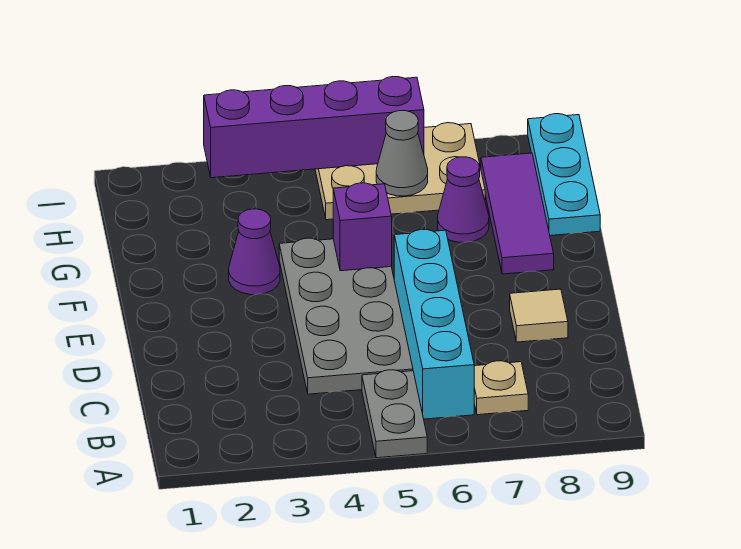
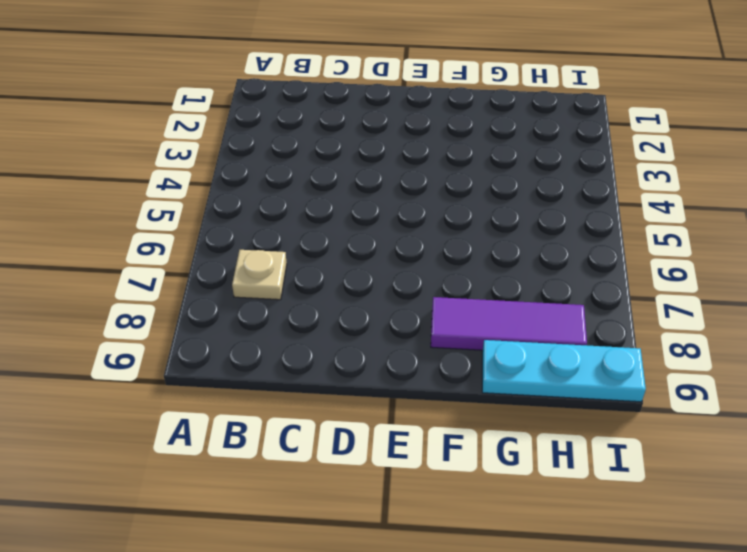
none -> grey plate A5:B5 level 1
none -> cyan brick B6:E6 level 1
none -> grey plate C4:F5 level 1

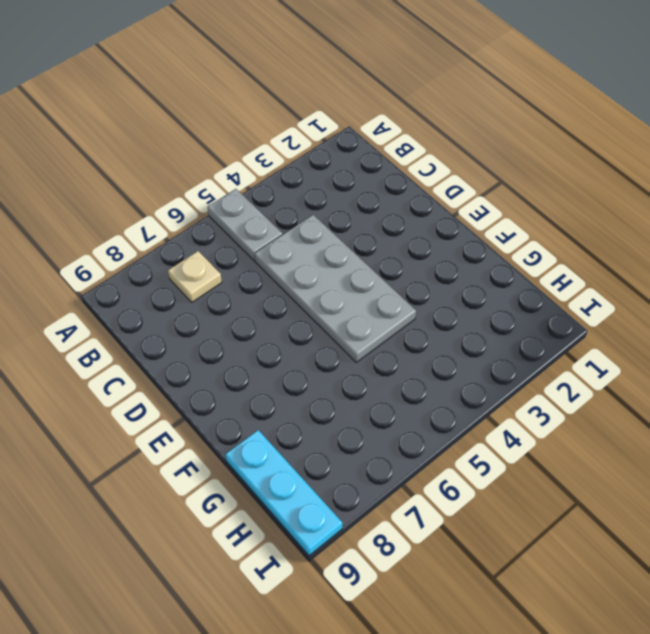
none -> cyan brick B6:E6 level 1
none -> tan tile D8 level 1
none -> purple cone F3 level 1

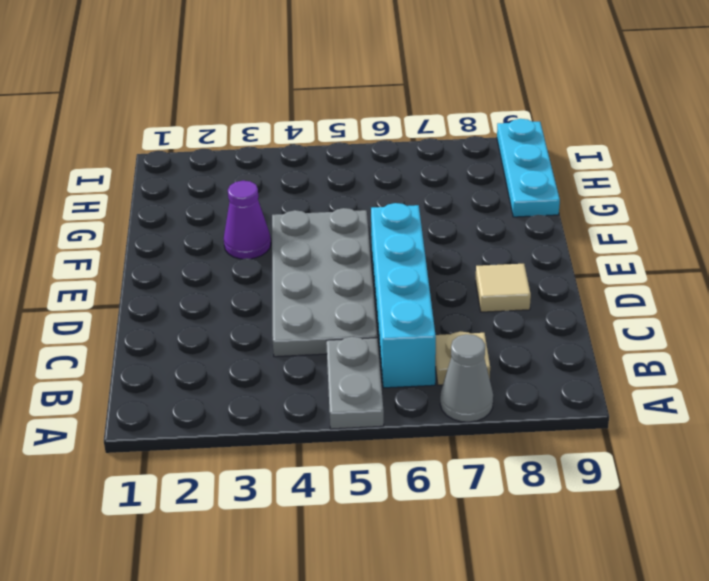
grey cone A7 level 1 -> grey cone H6 level 2
none -> purple tile F8:H8 level 1
none -> purple cone G7 level 1
none -> tan plate H5:I7 level 1

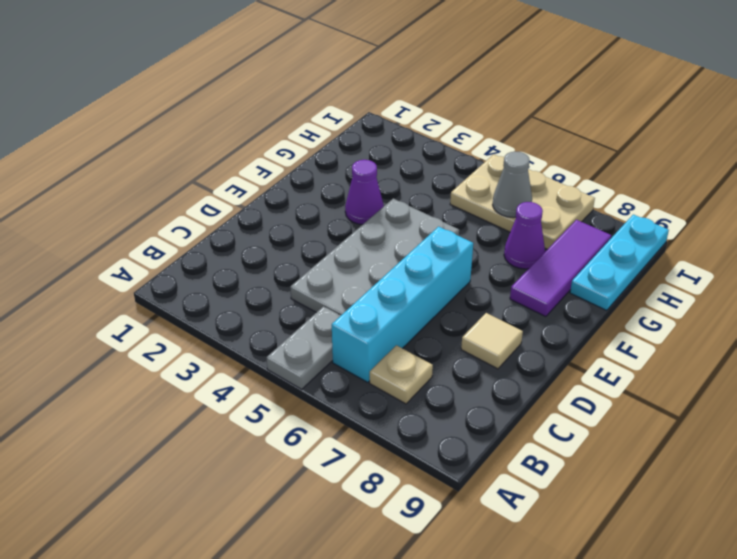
none -> purple brick F5 level 2
none -> purple brick I3:I6 level 2

